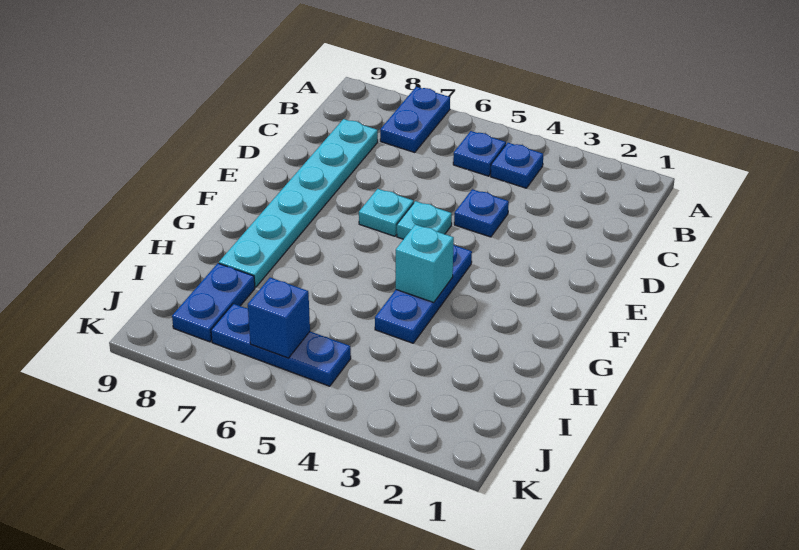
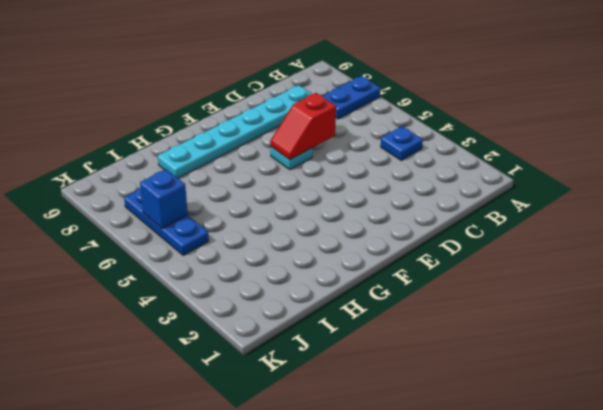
red slope D6:E6 level 2 top D -> none
none -> blue plate B5 level 1
none -> blue plate D4 level 1
none -> cyan plate E5 level 1

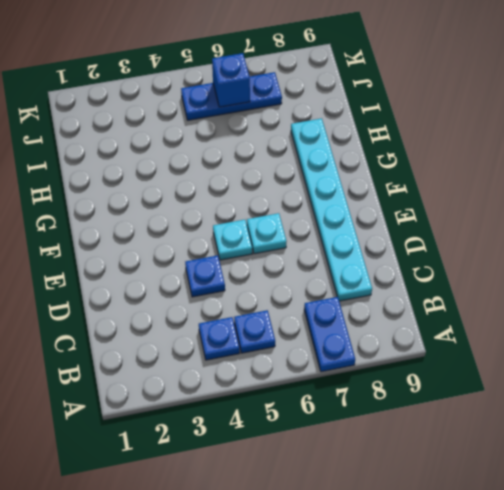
none -> blue plate F4:H4 level 1
none -> blue plate I8:J8 level 1
none -> cyan brick G4 level 2

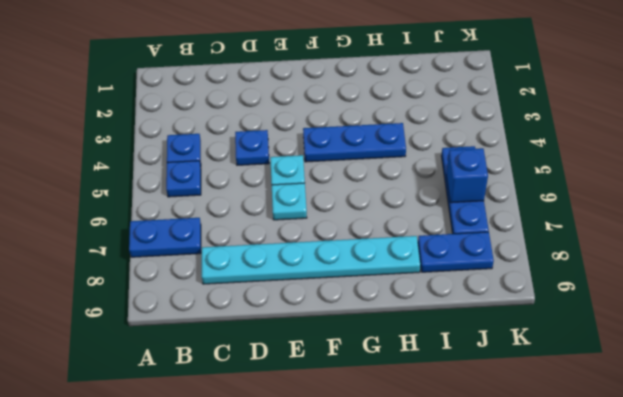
none -> cyan brick G4 level 2

